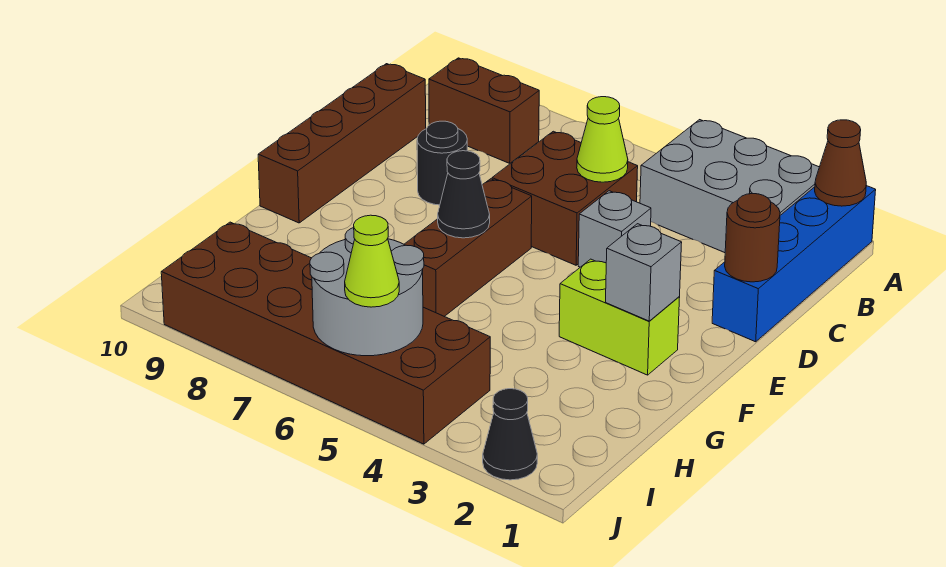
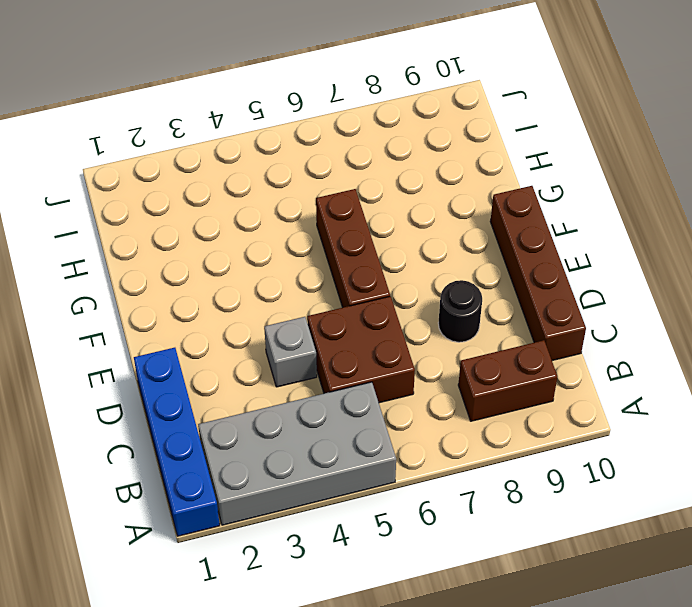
grey brick A2:B5 level 1 -> grey brick A2:B4 level 1
none -> lime brick F2:F3 level 1
none -> brown brick I4:J9 level 1
none -> black cone J2 level 1

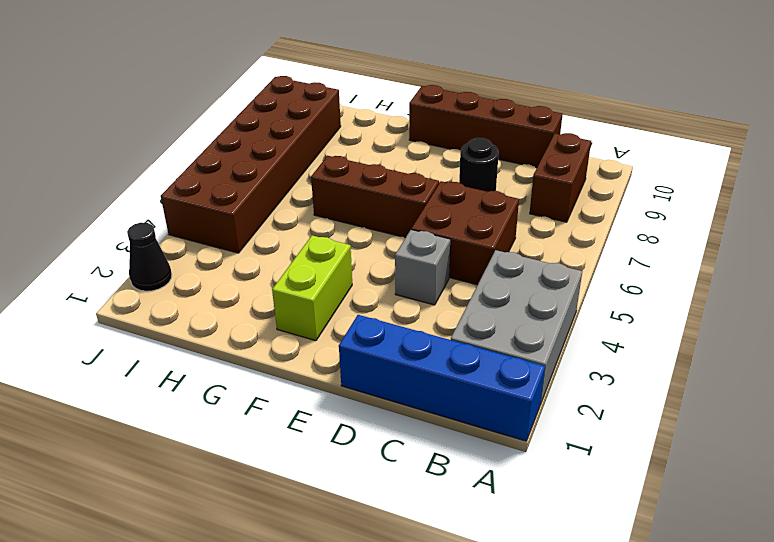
none -> brown cone A1 level 2
none -> lime cone C5 level 2
none -> brown round brick D1 level 2

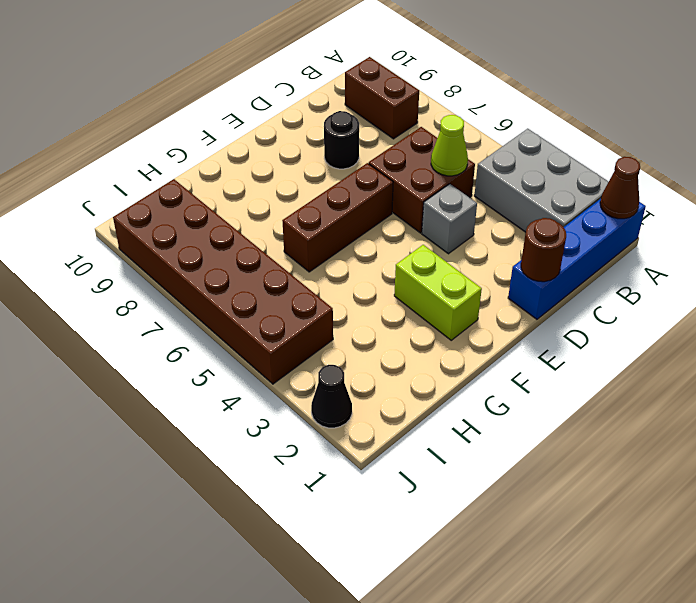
none -> brown brick C10:F10 level 1
none -> grey brick F2 level 2
none -> black cone F6 level 2

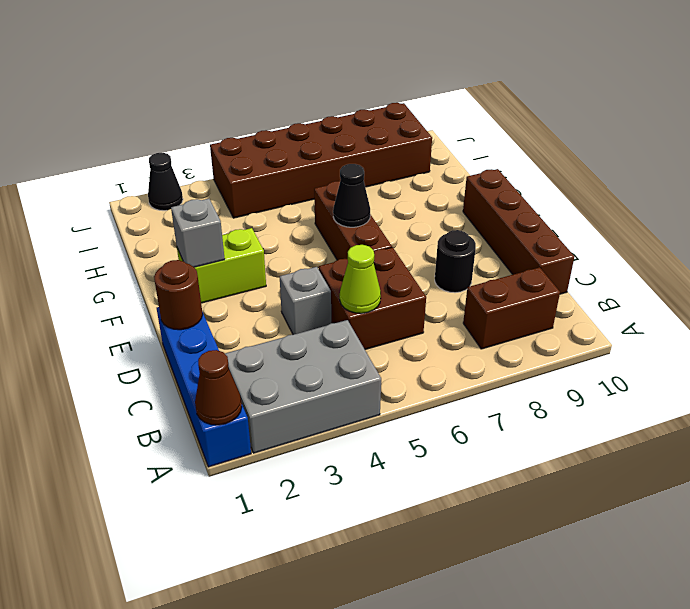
none -> grey round brick I5:J6 level 2
none -> lime cone J5 level 3

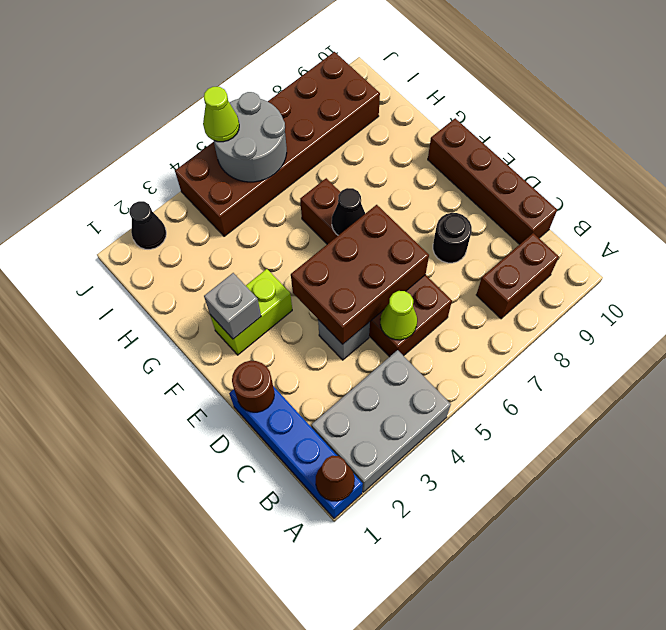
brown brick D4:E6 level 2 -> none

